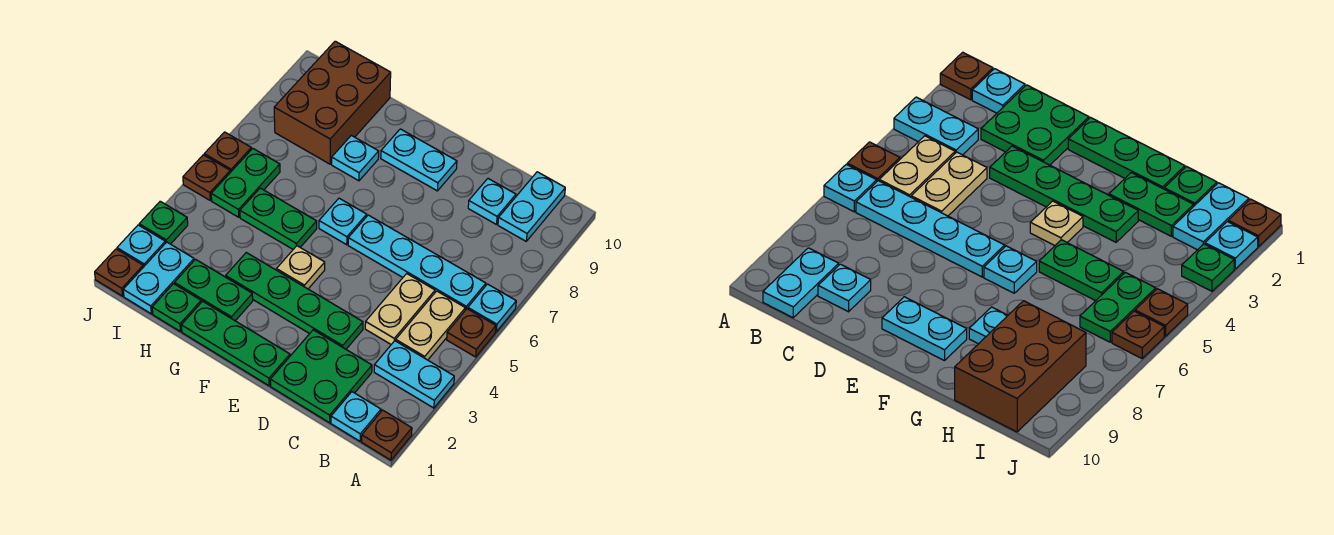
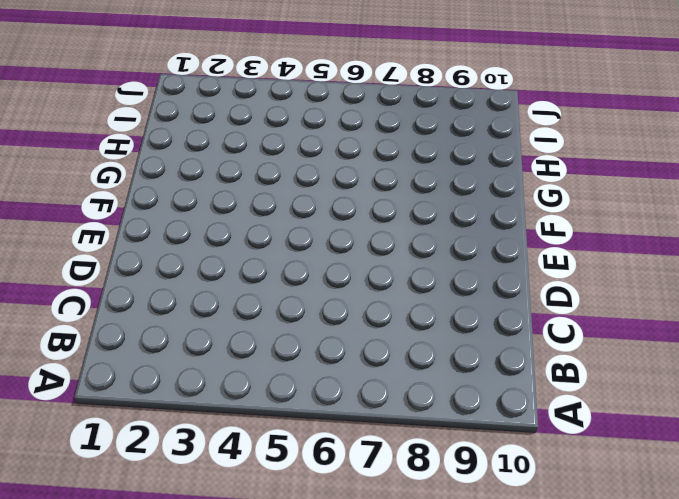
none -> brown plate A1 level 1
none -> cyan plate A3:B3 level 1
none -> brown plate A5 level 1

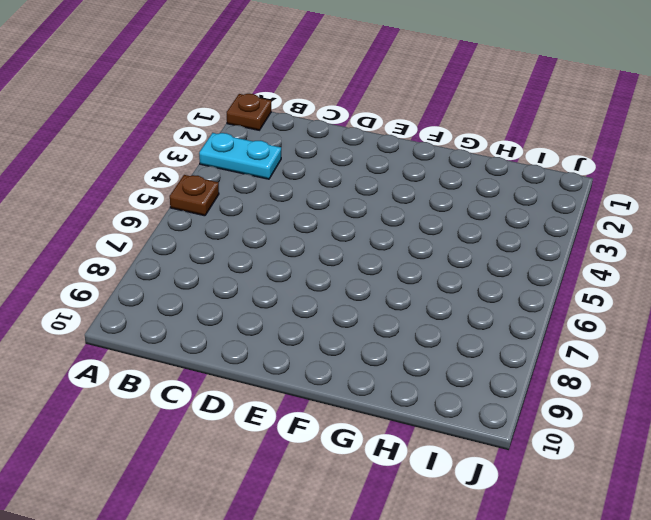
none -> cyan plate A6 level 1
none -> cyan plate B1 level 1
none -> tan plate B4:B5 level 1

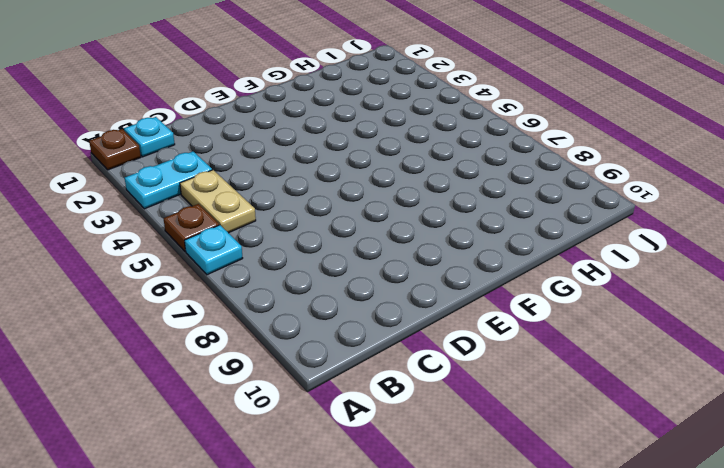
none -> cyan plate B6:E6 level 1
none -> cyan plate B9:B10 level 1
none -> green plate C1:D2 level 1

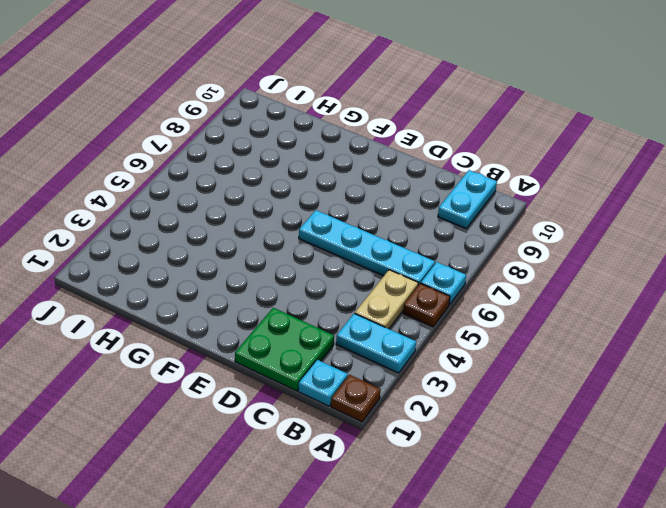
none -> tan plate C4:C5 level 1
none -> cyan plate C9 level 1
none -> green plate D3:G3 level 1

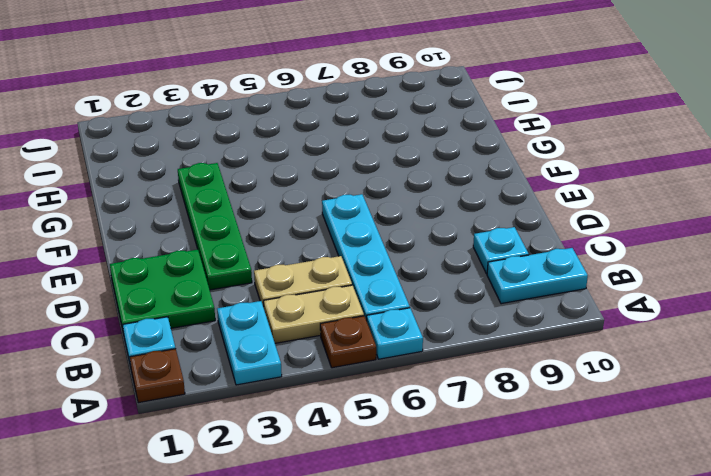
none -> green plate E1:G1 level 1
none -> cyan plate E9:F9 level 1
none -> tan plate F4 level 1

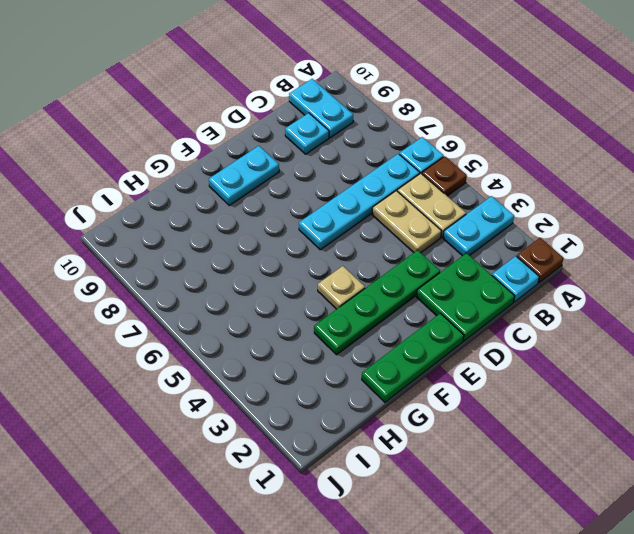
none -> cyan plate F6 level 1
none -> green plate G2:H2 level 1
none -> green plate G5:H5 level 1

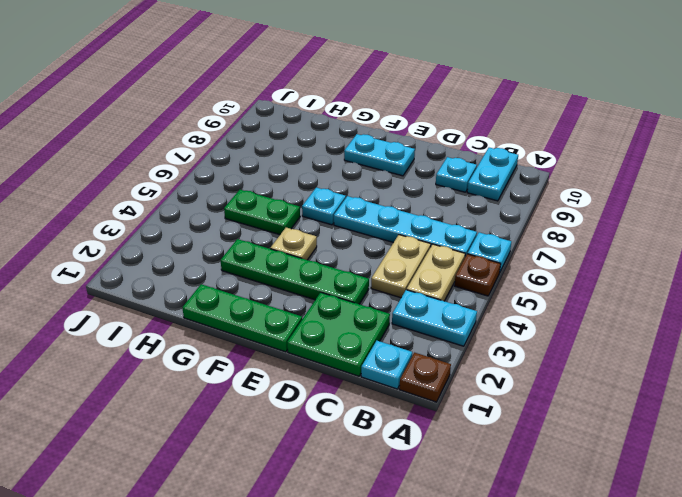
none -> green plate G2:H2 level 1
none -> cyan plate G8 level 1
none -> green plate H1 level 1

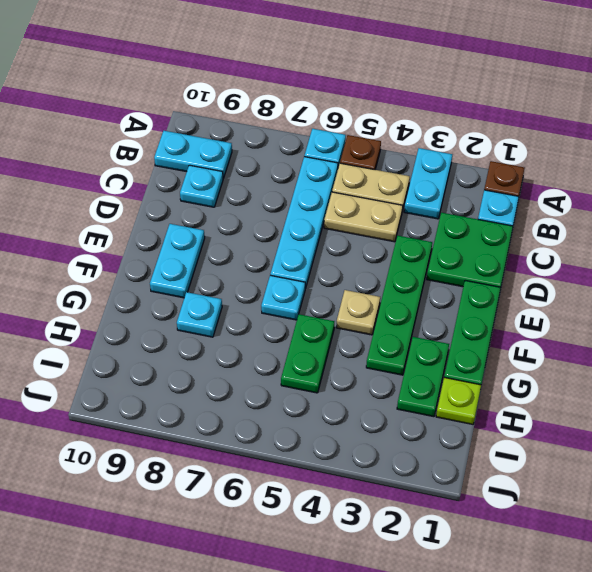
lime plate H1 level 1 -> green plate H1 level 1
none -> brown brick H8:I10 level 1
none -> cyan plate I1:I2 level 1
none -> green plate I5:I6 level 1

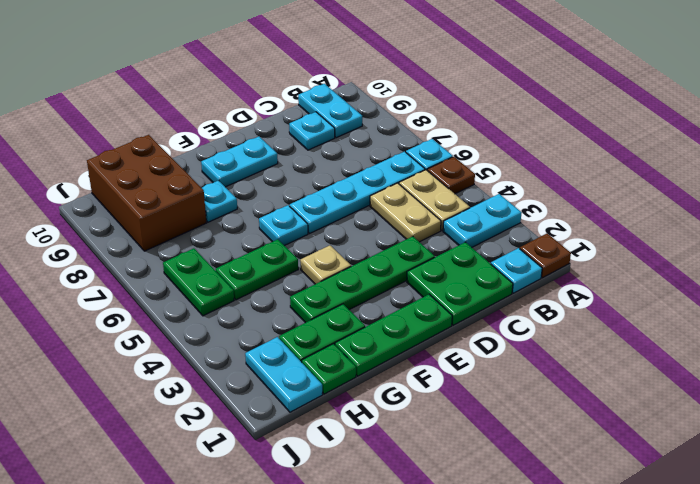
none -> brown plate J1 level 1
none -> cyan plate J2 level 1
none -> green plate J3 level 1

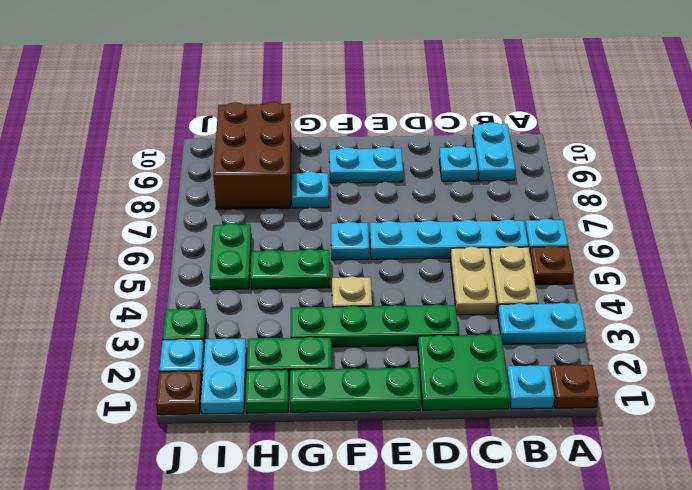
none -> brown plate J5 level 1
none -> brown plate J6 level 1

